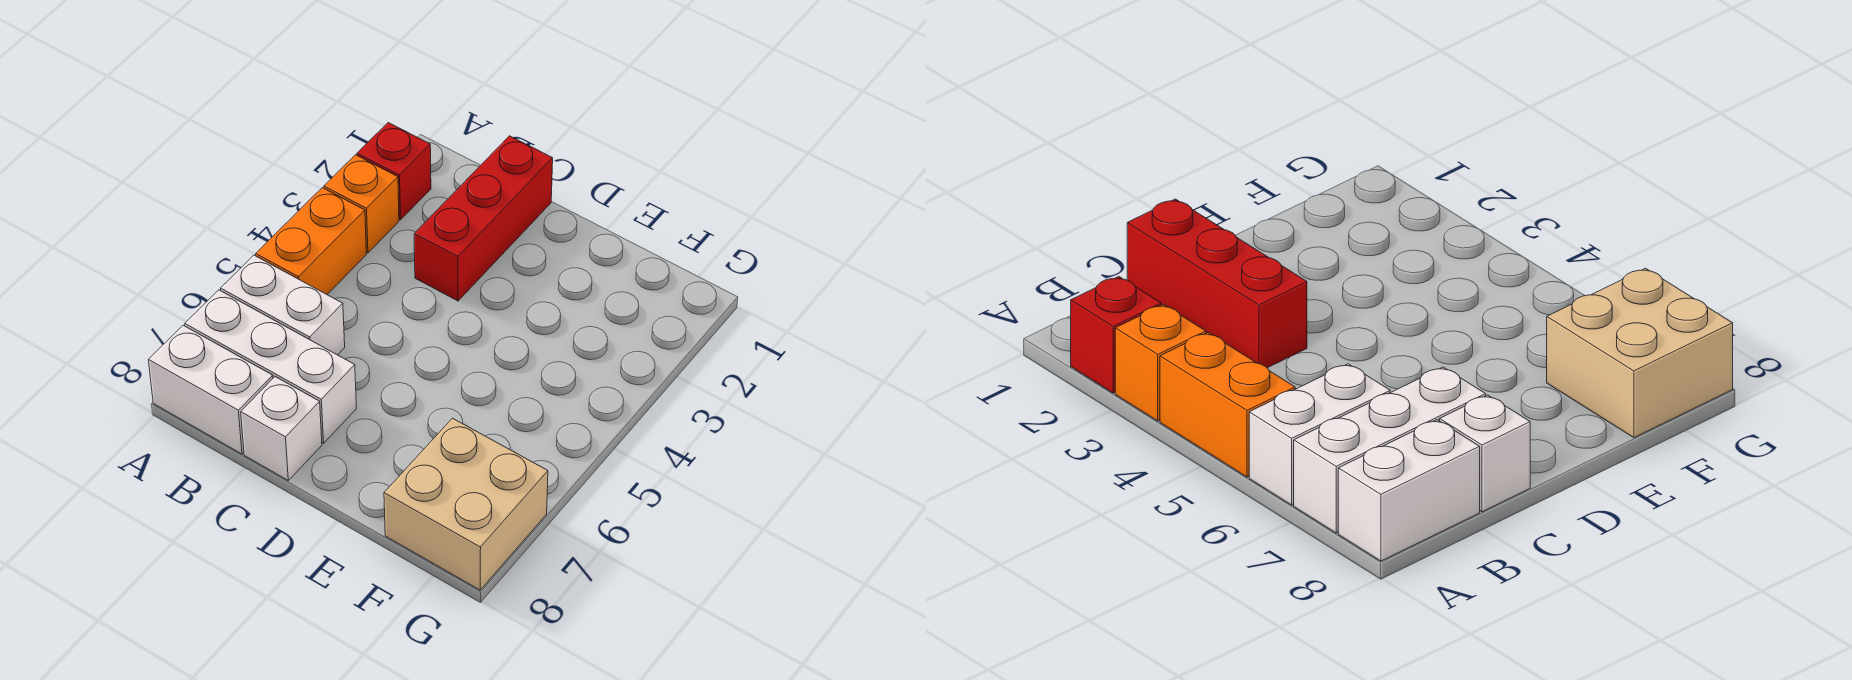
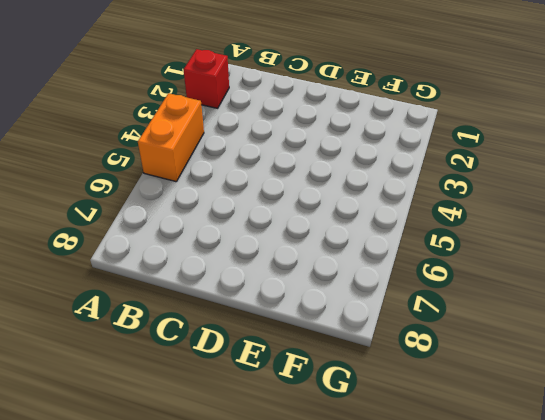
none -> orange brick A3 level 1
none -> white brick A6:B6 level 1

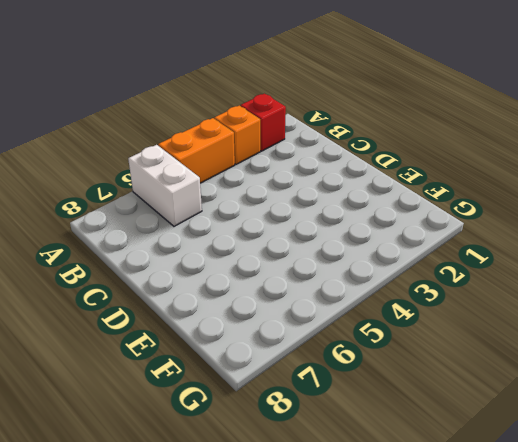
none -> white brick A7:C7 level 1
none -> white brick A8:B8 level 1

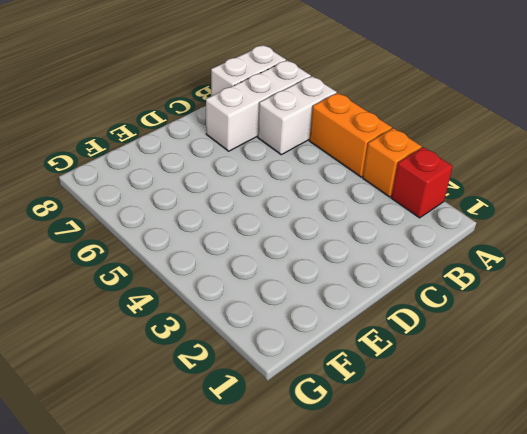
none -> red brick C1:C3 level 1
none -> white brick C8 level 1

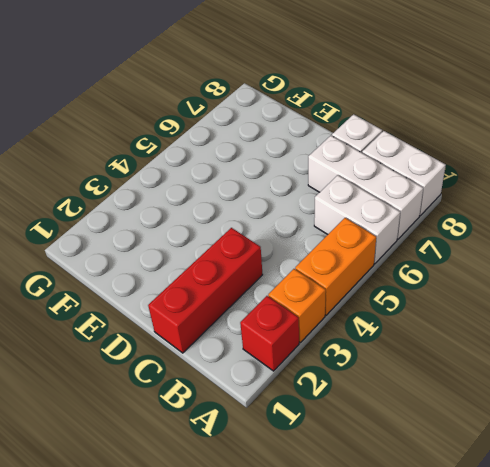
none -> tan brick F7:G8 level 1

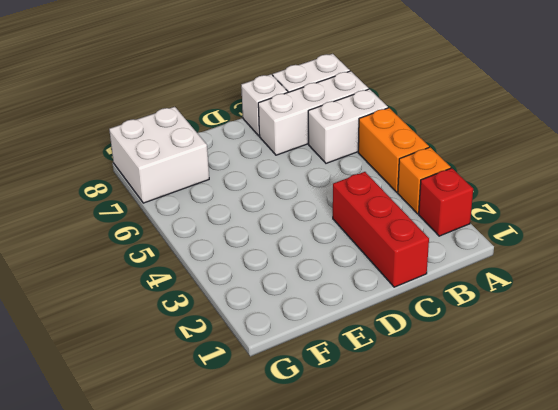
white brick F7:G8 level 1 -> tan brick F7:G8 level 1

